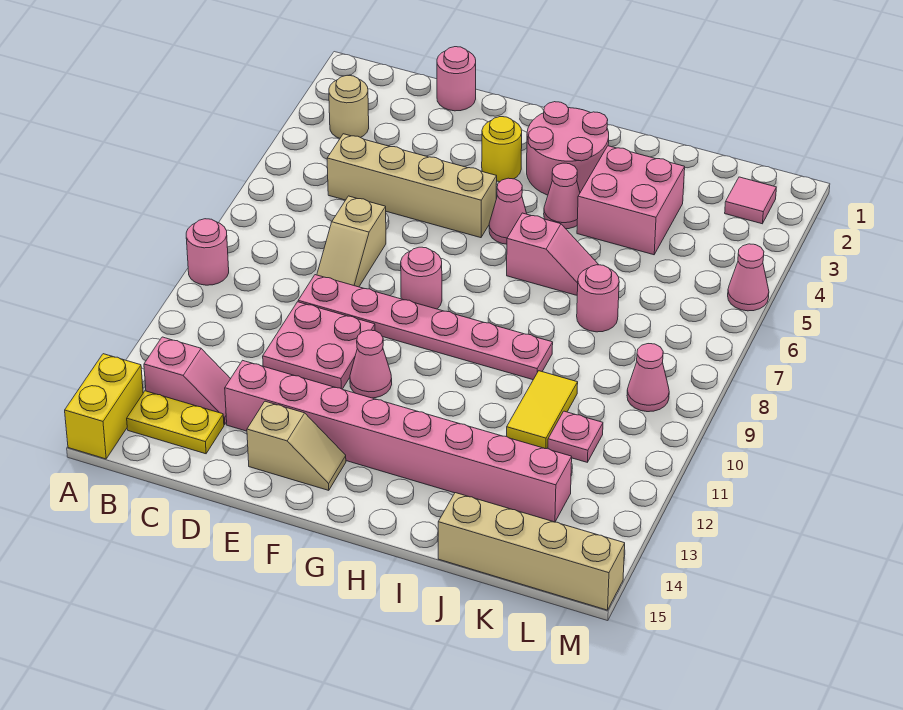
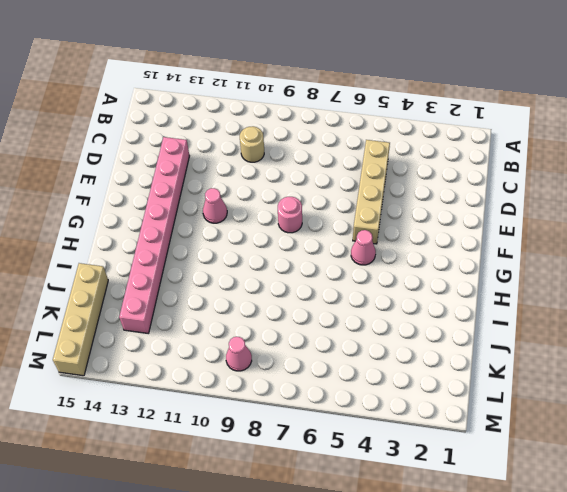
tan round brick C10 level 1 -> tan round brick B3 level 1
none -> pink round brick A9 level 1
none -> yellow brick A14:A15 level 1
none -> pink slope B13:C13 level 1 top B

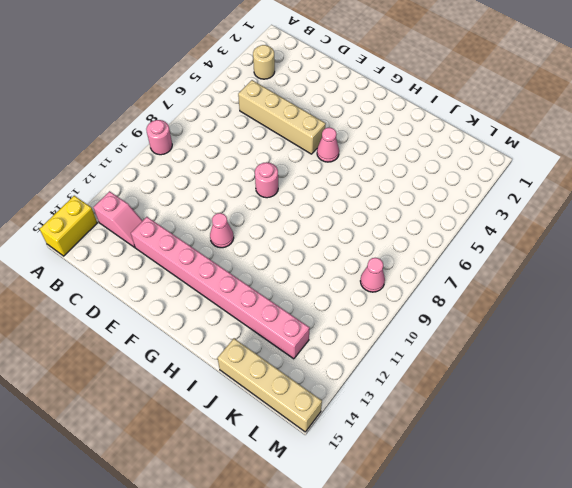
none -> yellow plate B14:C14 level 1
none -> pink round brick D1 level 1
none -> tan slope D7:D8 level 1 top 7

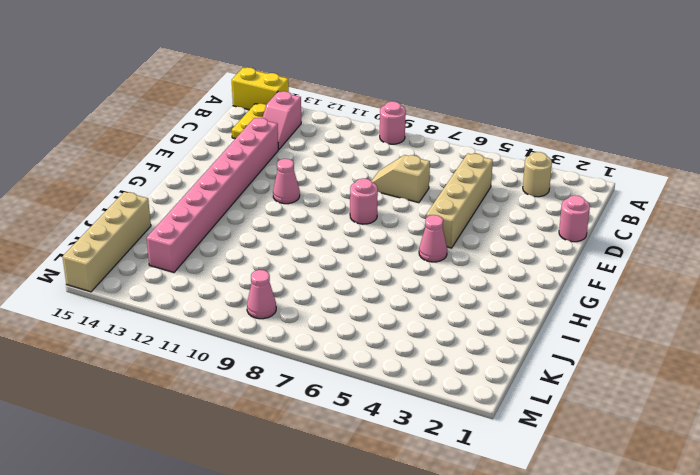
none -> pink plate D9:I9 level 1
none -> pink plate D10:E11 level 1
none -> tan slope E14:F14 level 1 top E

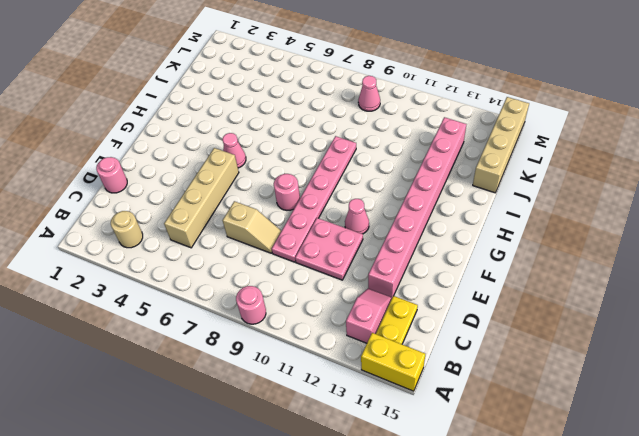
none -> tan slope E14:F14 level 1 top E
none -> yellow round brick F3 level 1
none -> pink round brick G2:H3 level 1

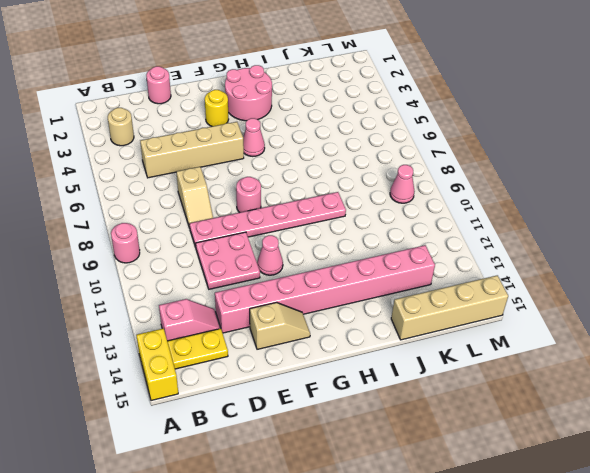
none -> pink cone H4 level 1
none -> pink slope H6:I6 level 1 top H
none -> pink brick I3:J4 level 1

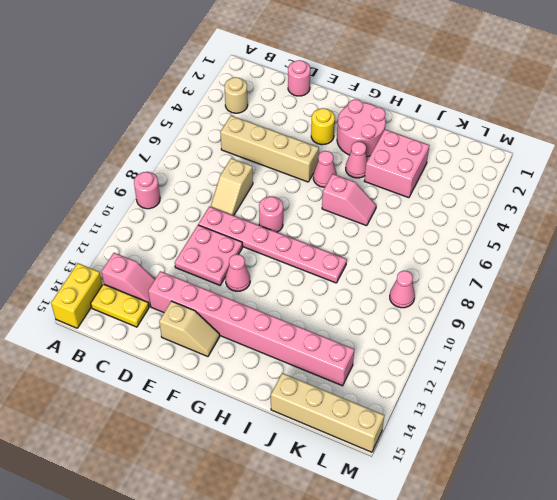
none -> pink round brick J7 level 1
none -> yellow tile J10:J11 level 1
none -> pink plate K11 level 1

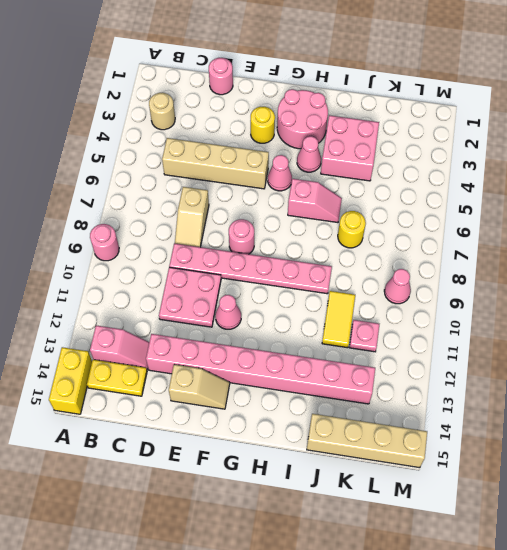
yellow round brick J7 level 1 -> pink round brick J7 level 1
none -> pink tile L2 level 1
none -> pink cone M5 level 1

